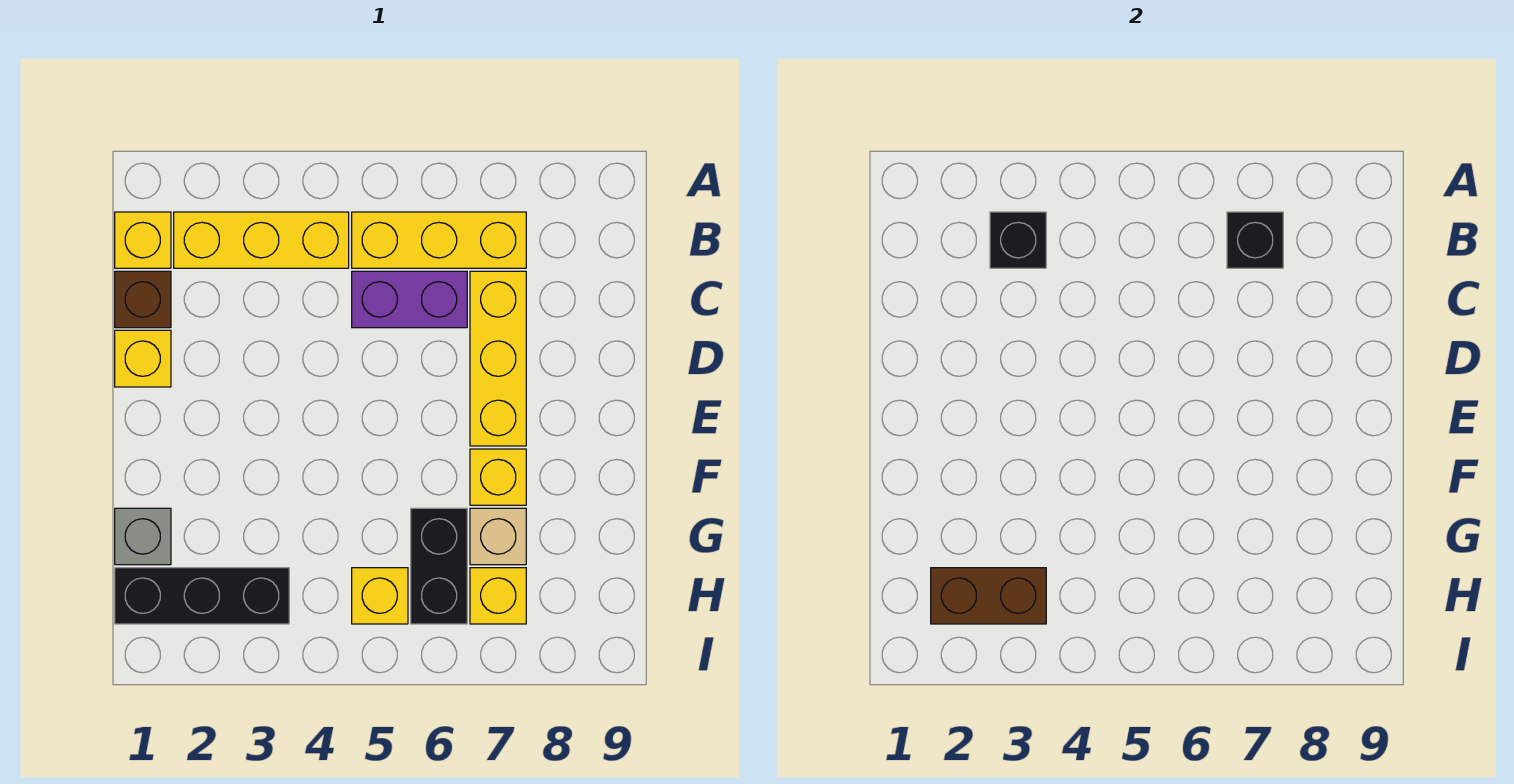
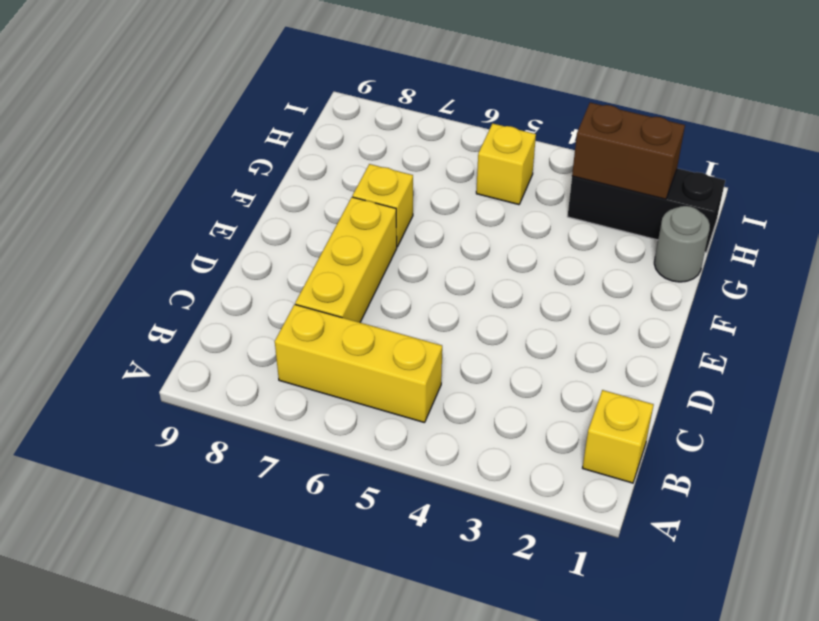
grey round brick G1 level 1 -> grey brick G1 level 1
none -> yellow brick B2:B4 level 1
none -> brown brick C1 level 1
none -> purple brick C5:C6 level 1

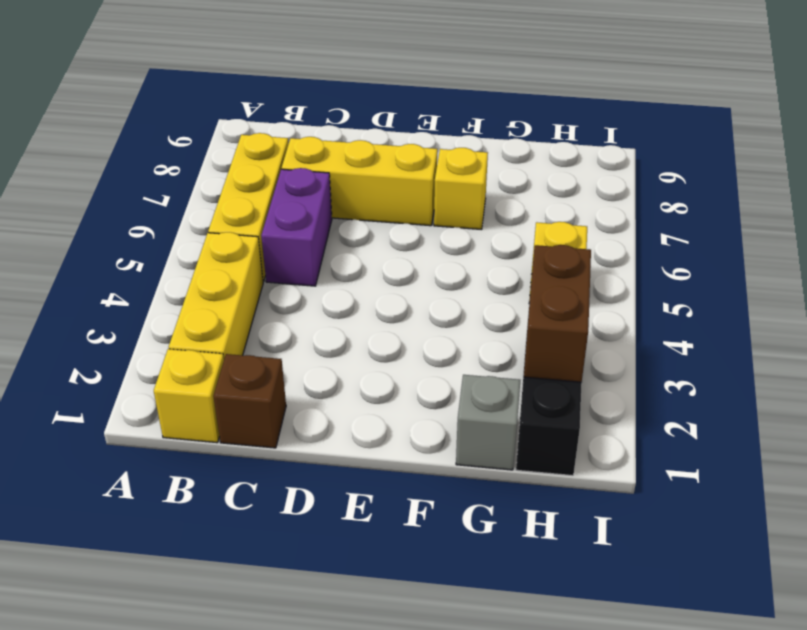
none -> yellow brick D1 level 1
none -> black brick G6:H6 level 1
none -> tan brick G7 level 1

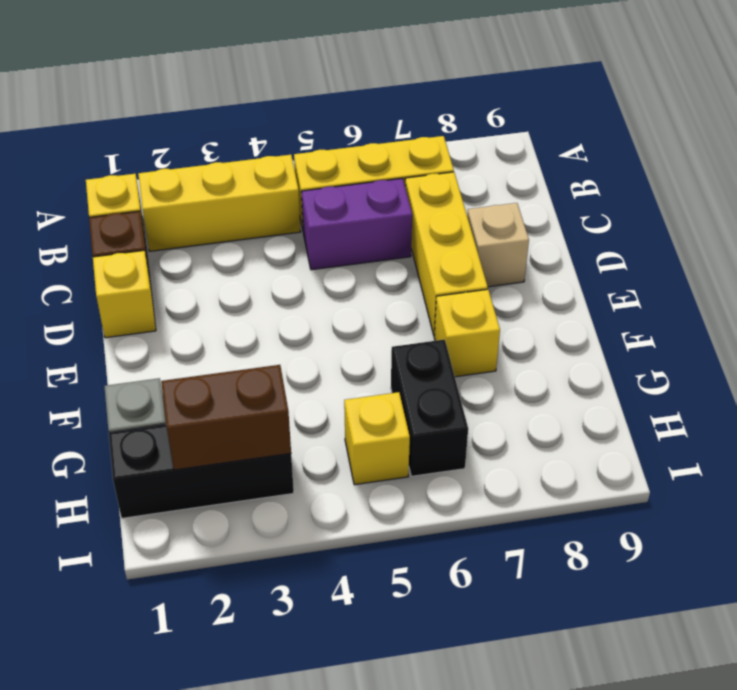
tan brick D8 level 1 -> tan brick G7 level 1
none -> yellow brick H7 level 1
none -> black brick B3 level 2
none -> black brick B7 level 2

